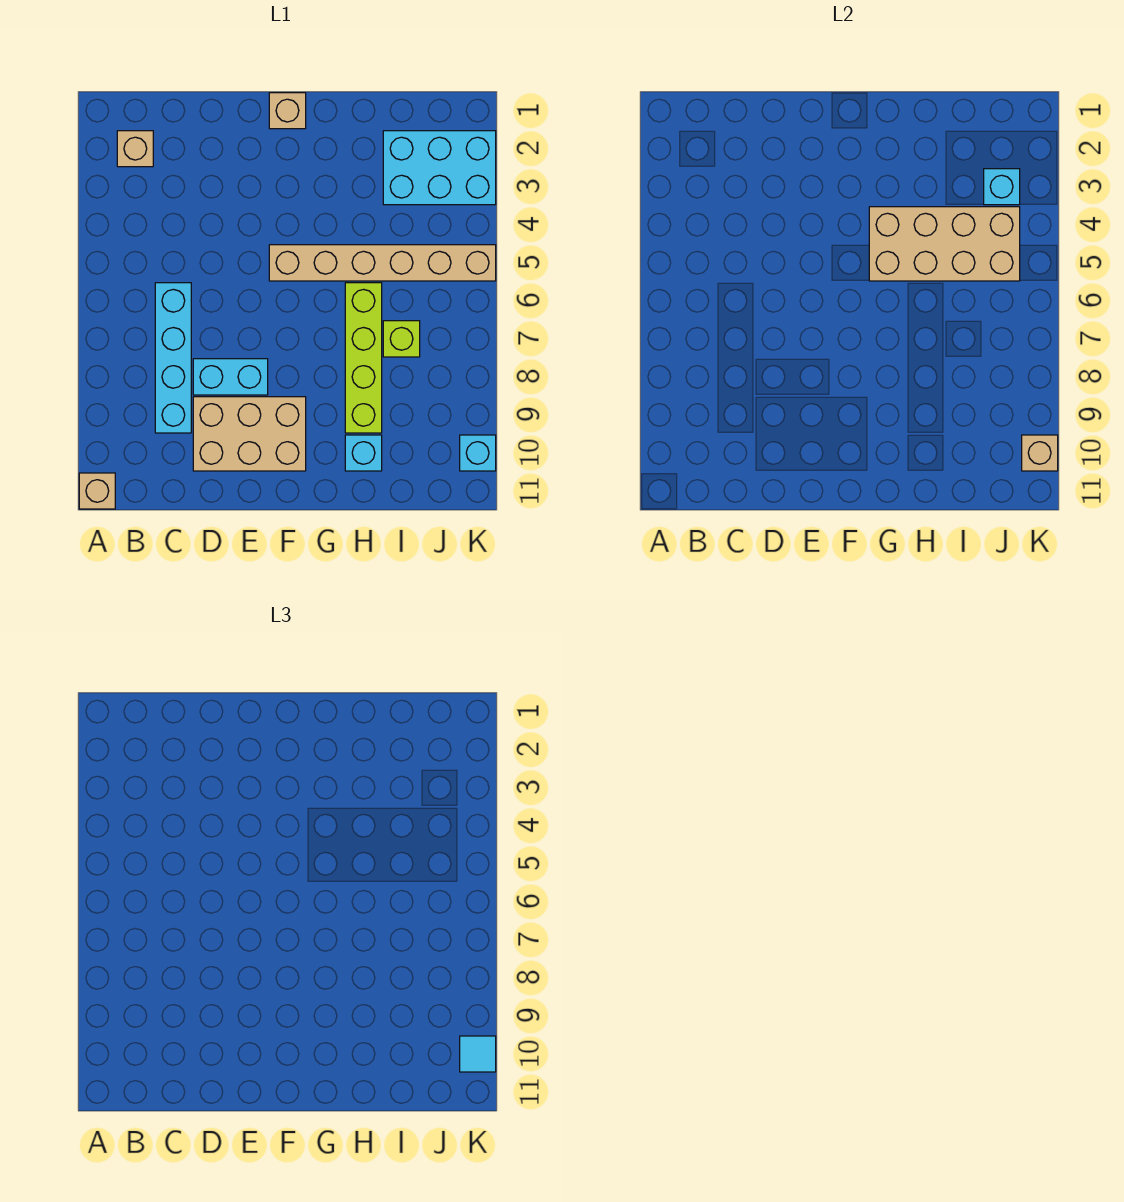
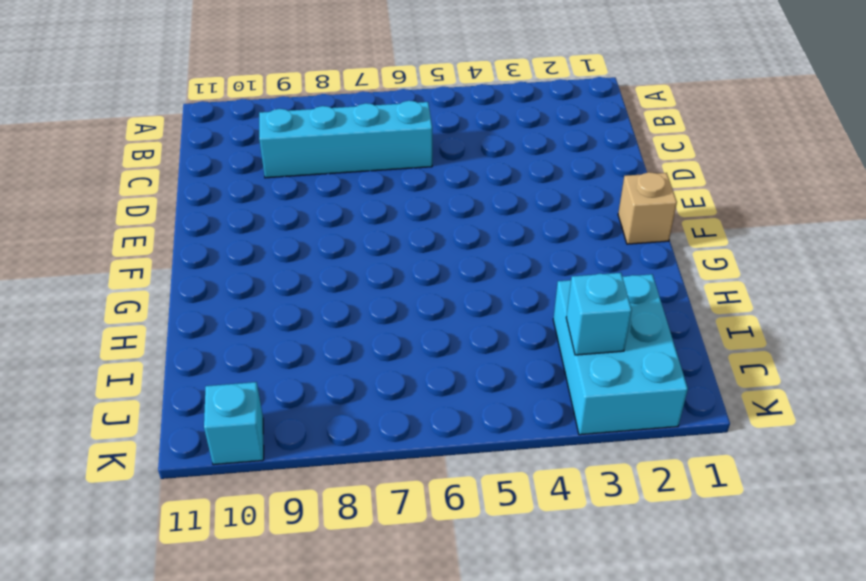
none -> tan brick A11 level 1
none -> tan brick B2 level 1
none -> cyan brick D8:E8 level 1

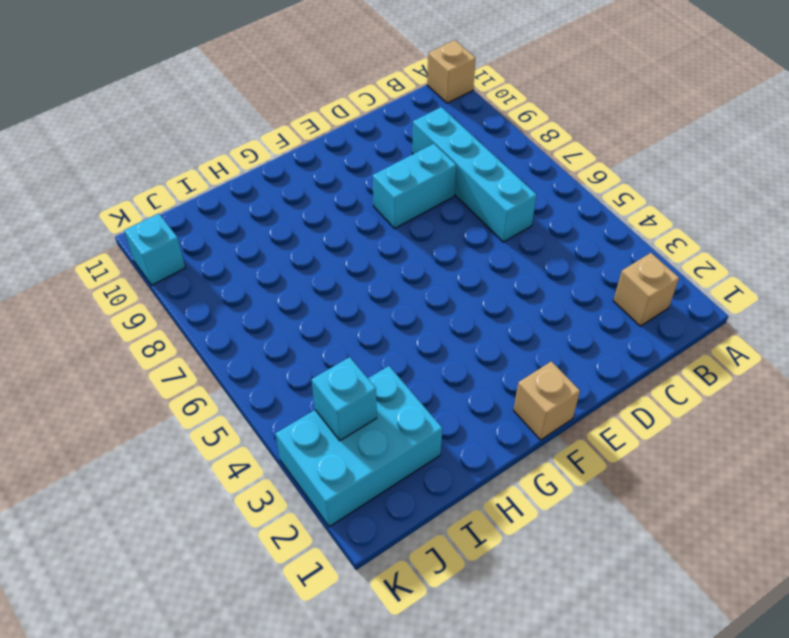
none -> tan brick D9:F10 level 1
none -> tan brick F5:K5 level 1
none -> lime brick H6:H9 level 1

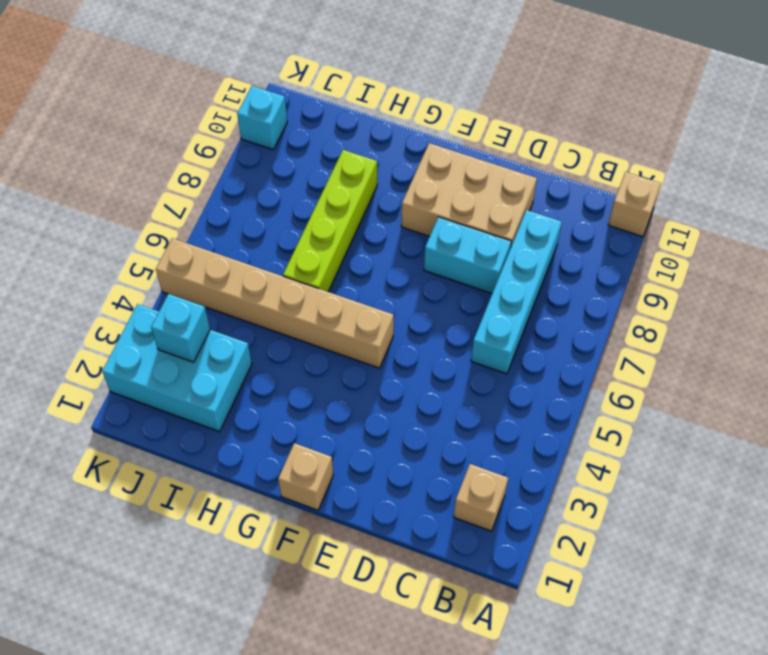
none -> cyan brick H10 level 1
none -> lime brick I7 level 1
none -> tan brick G4:J5 level 2

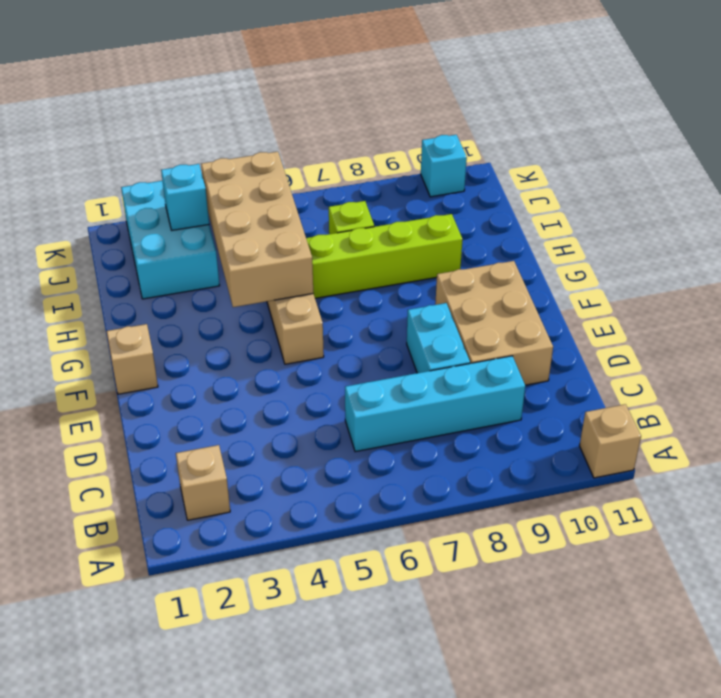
none -> cyan brick H10 level 1
none -> tan brick K10 level 2
none -> cyan tile K10 level 3

